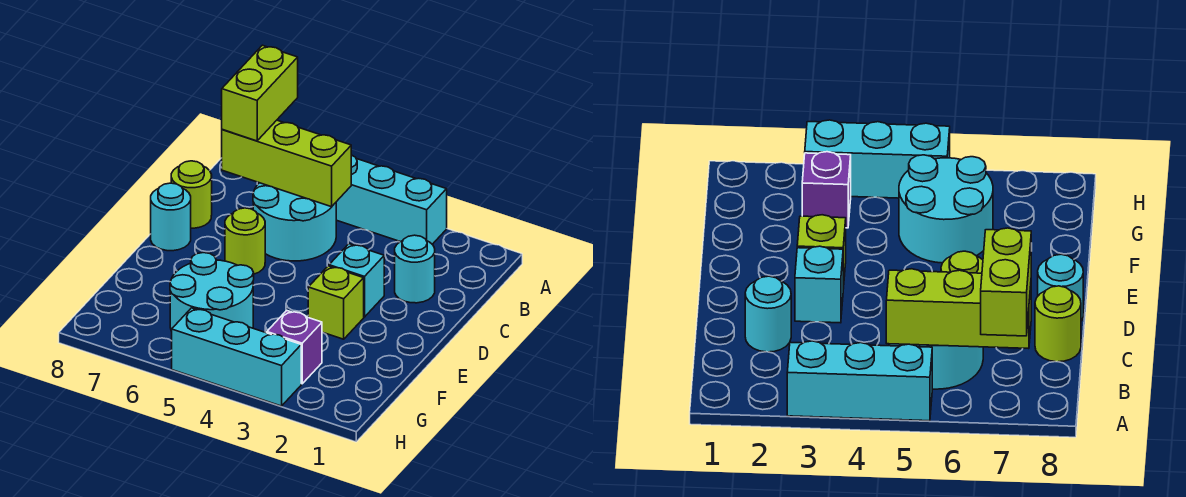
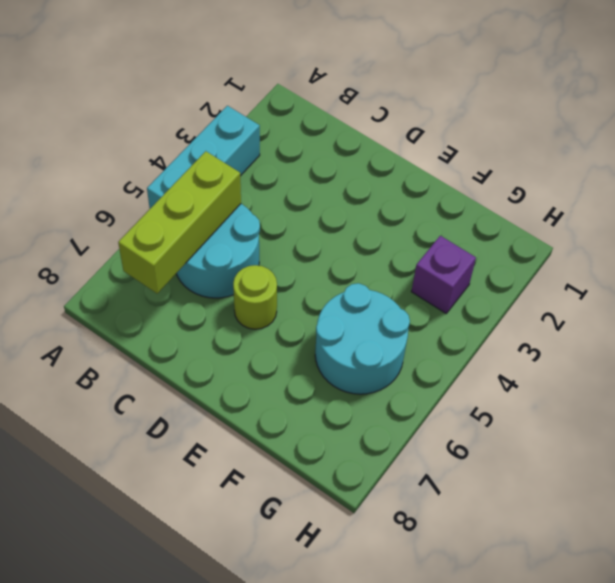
none -> cyan round brick C2 level 1
none -> lime round brick C8 level 1
none -> cyan brick D3 level 1

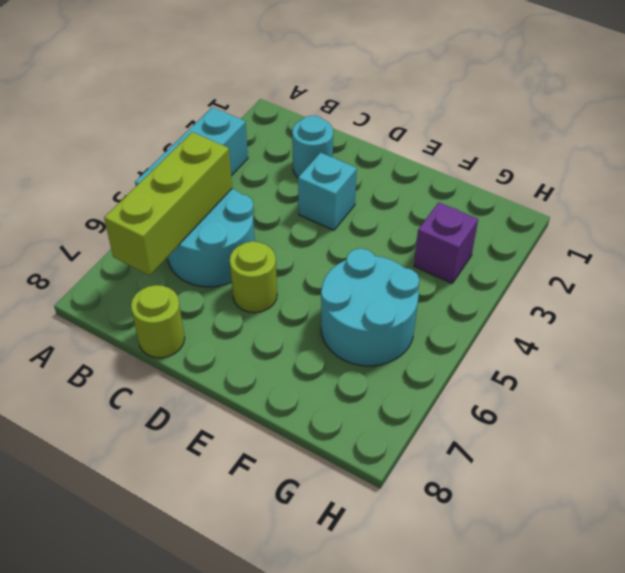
none -> cyan round brick D8 level 1
none -> lime brick E3 level 1
none -> cyan brick H3:H5 level 1

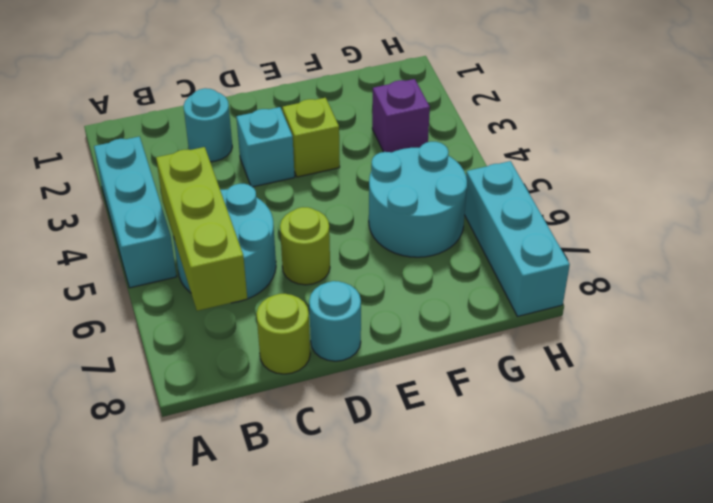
cyan brick H6:H8 level 1 -> cyan brick H3:H5 level 1
none -> lime brick A7:B7 level 3

